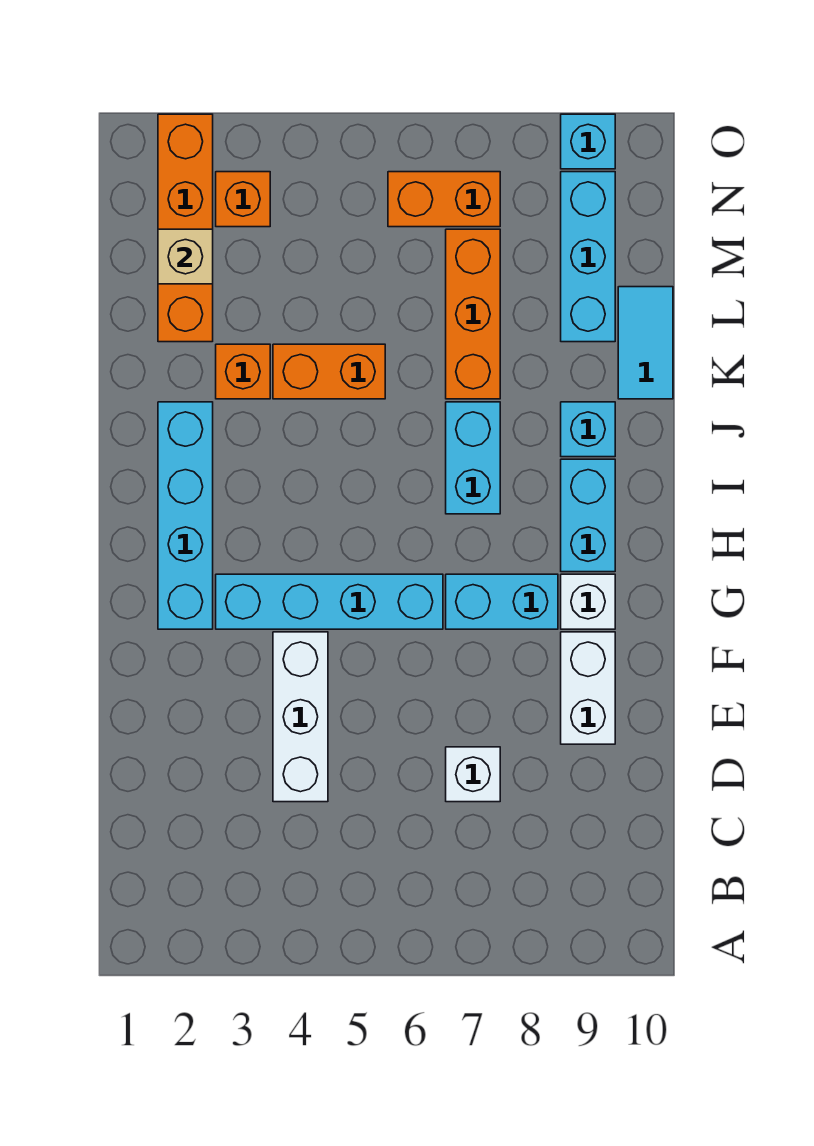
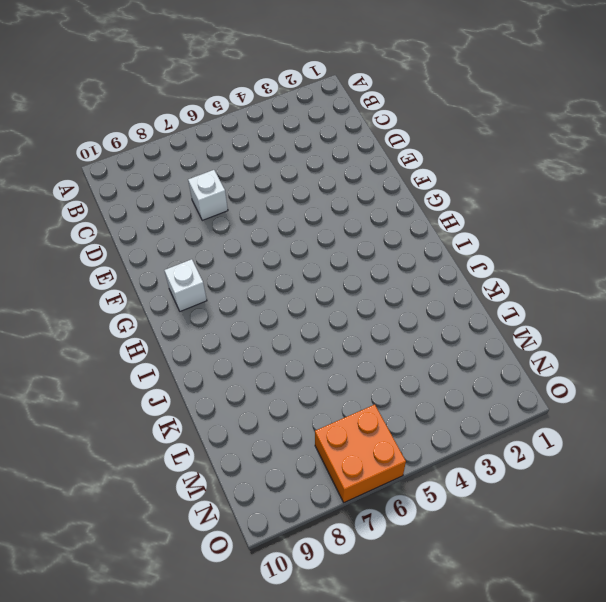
orange brick N6:O7 level 1 -> orange brick N6:N7 level 1
none -> white brick D4:F4 level 1
none -> white brick E9:F9 level 1
none -> cyan brick G2:J2 level 1

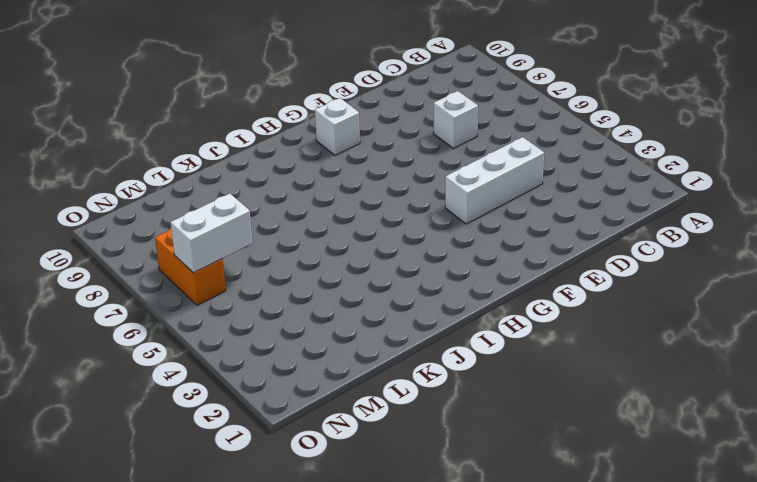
white brick M6:N6 level 2 -> white brick E9:F9 level 1
none -> cyan brick G2:J2 level 1
none -> cyan brick G3:G6 level 1
none -> cyan brick G7:G8 level 1

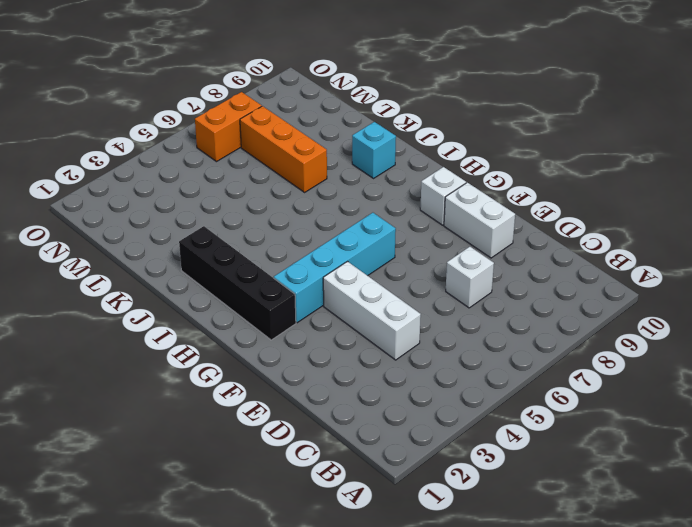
black brick G2:J2 level 1 -> cyan brick G2:J2 level 1
none -> cyan brick G7:G8 level 1
none -> cyan brick H9:I9 level 1
none -> cyan brick I7:J7 level 1

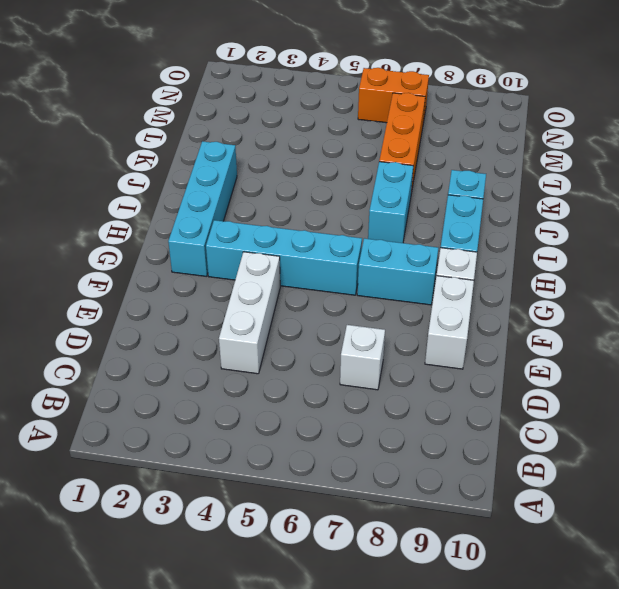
none -> orange brick K3 level 1
none -> orange brick K4:K5 level 1
none -> cyan tile K10:L10 level 1

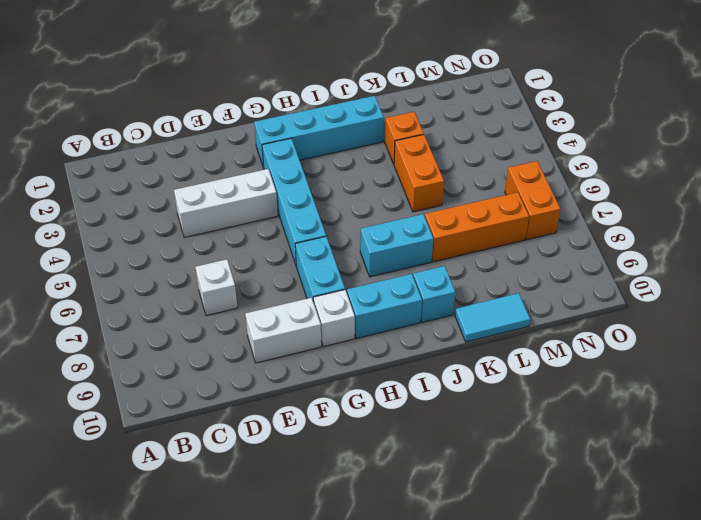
none -> orange brick L2:O2 level 1
none -> cyan brick L9:N9 level 1
none -> orange brick N3 level 1

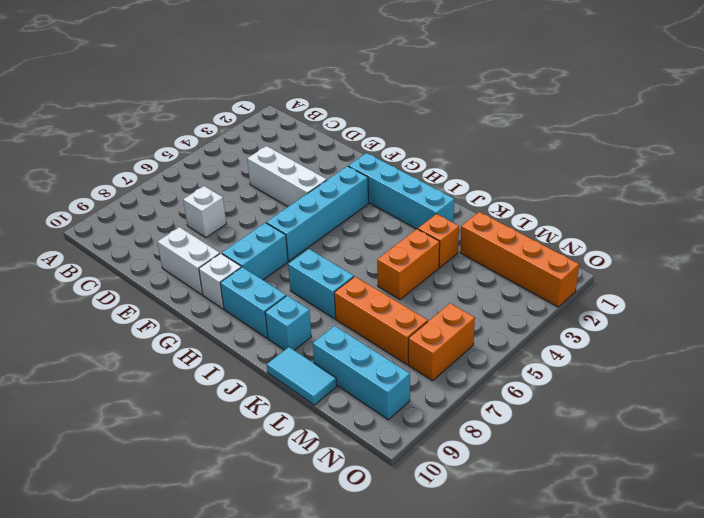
none -> orange brick N3 level 1
none -> cyan brick O9 level 1
none -> tan brick M2 level 2

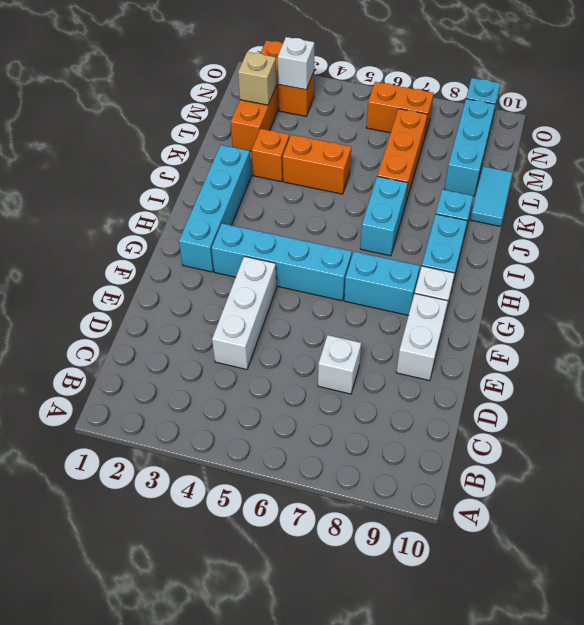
white brick N3 level 2 -> none

